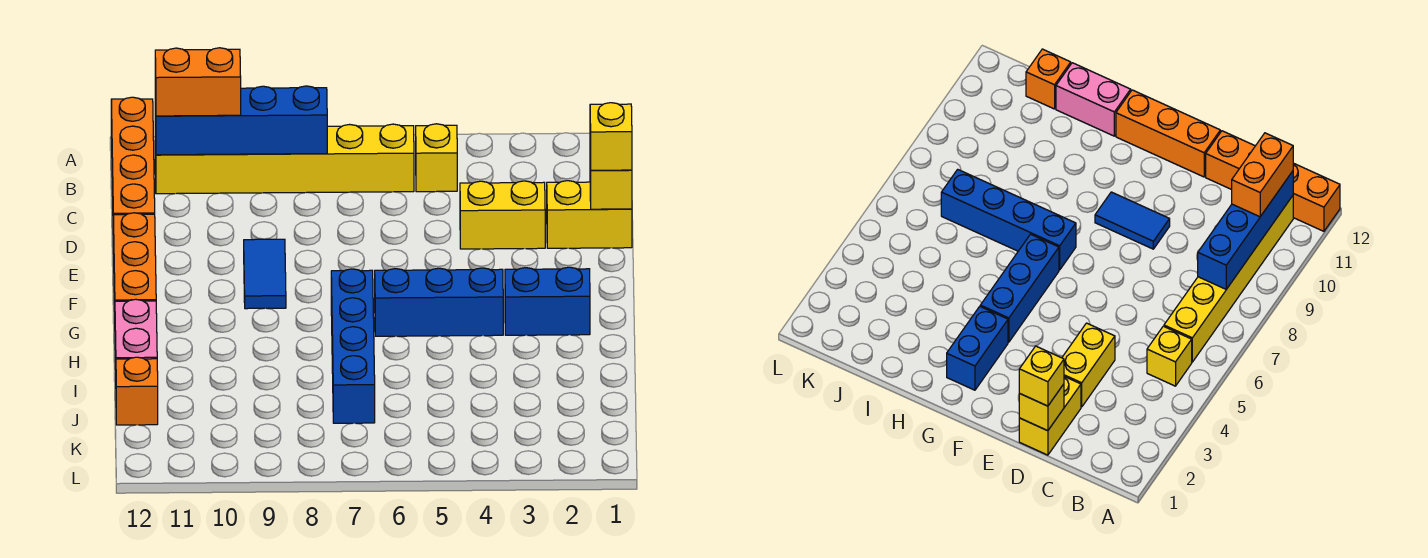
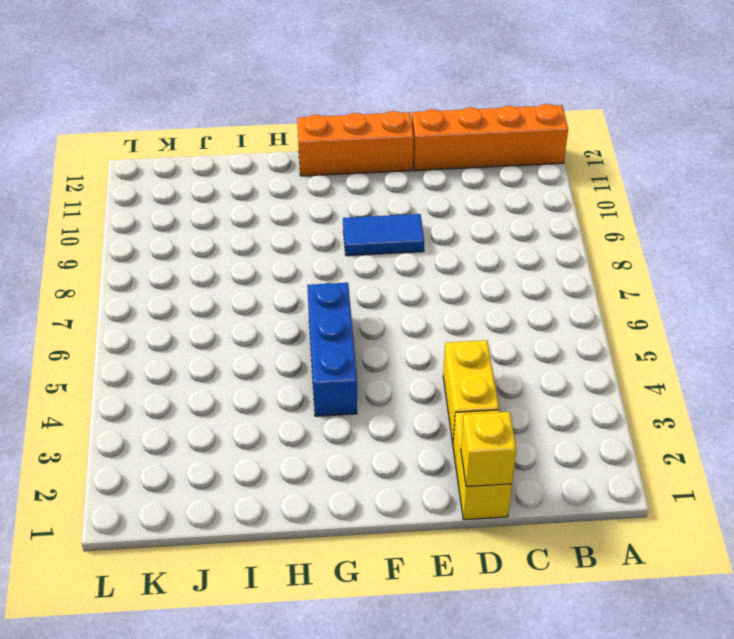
none -> yellow brick B5 level 1
none -> yellow brick B6:B11 level 1
none -> blue brick G2:G3 level 1

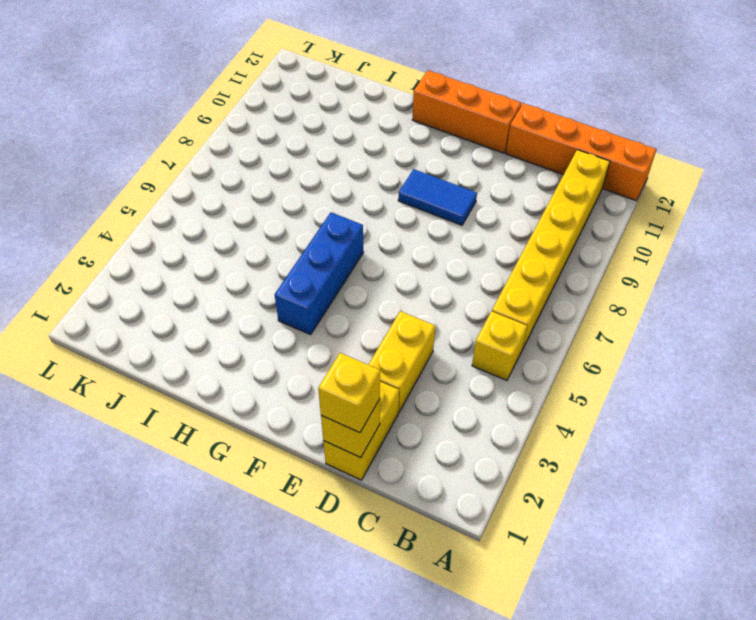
none -> blue brick G2:G3 level 1
none -> blue brick G7:J7 level 1
none -> pink brick H12:I12 level 1

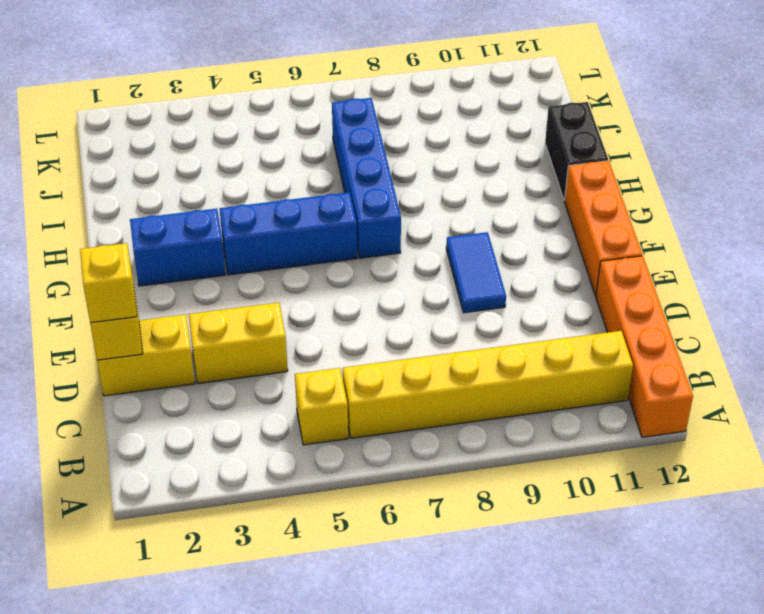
black brick H12:I12 level 1 -> pink brick H12:I12 level 1
none -> orange brick J12 level 1
none -> blue brick B8:B11 level 2
none -> orange brick B10:B11 level 3

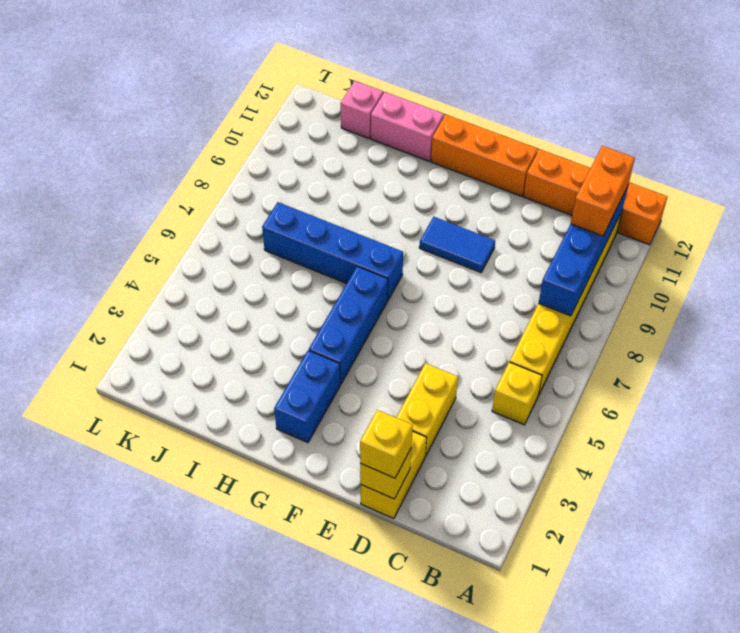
pink brick J12 level 1 -> orange brick J12 level 1

